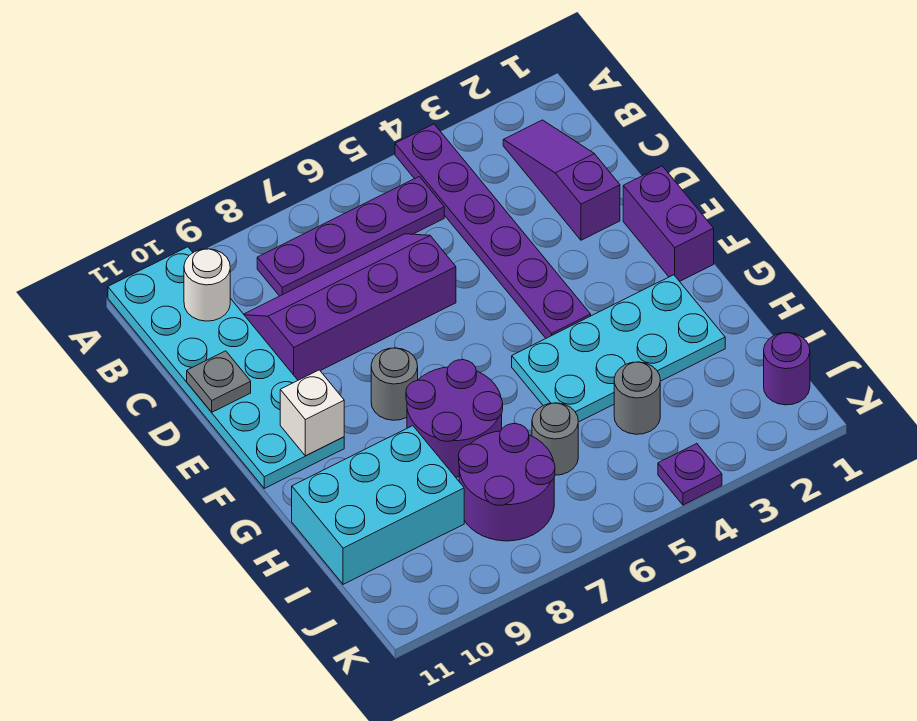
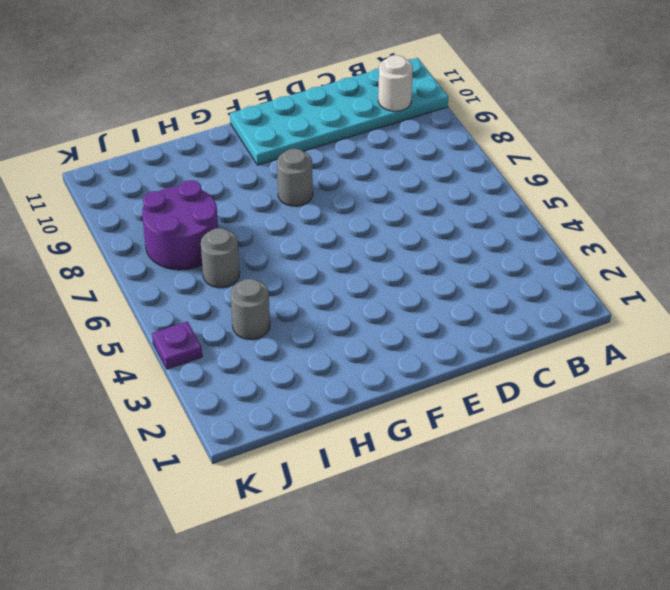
none -> purple plate A4:F4 level 1
none -> purple slope B2:D2 level 1 top D
none -> purple plate B5:B8 level 1

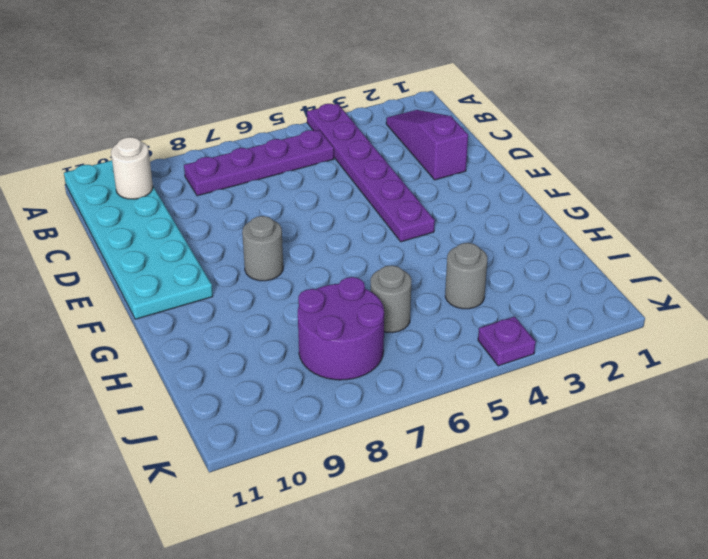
none -> purple slope C6:D9 level 1 top D
none -> purple brick E1:F1 level 1
none -> cyan plate G2:H5 level 1

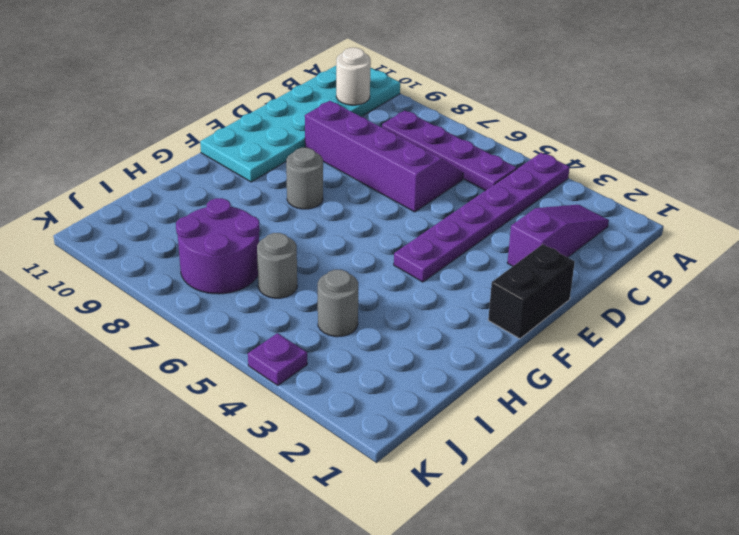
black brick E1:F1 level 1 -> purple brick E1:F1 level 1
none -> cyan plate G2:H5 level 1
none -> purple round brick G7:H8 level 1
none -> cyan brick H9:I11 level 1

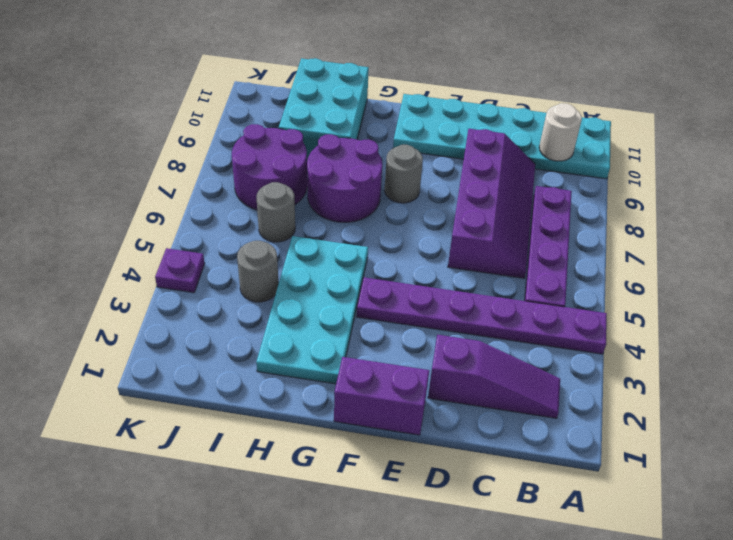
none -> purple round brick J1 level 1
none -> grey plate D11 level 2
none -> white brick F10 level 2

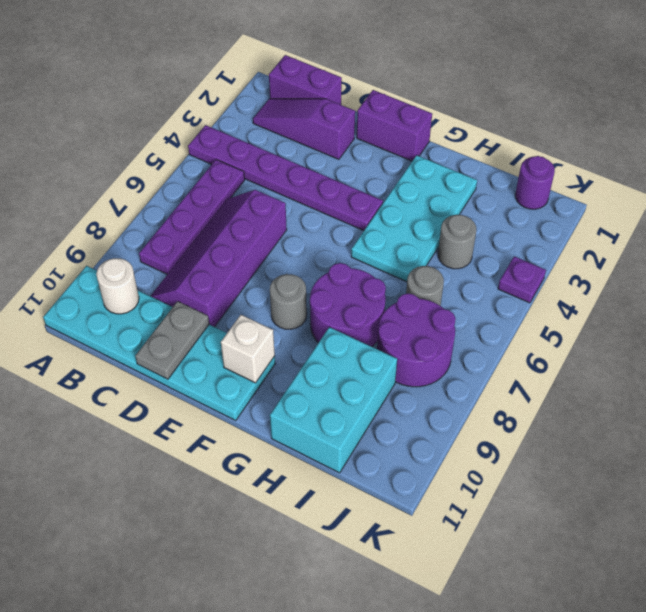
purple brick B1:C1 level 1 -> none
grey plate D10:D11 level 2 -> grey plate D11 level 2

